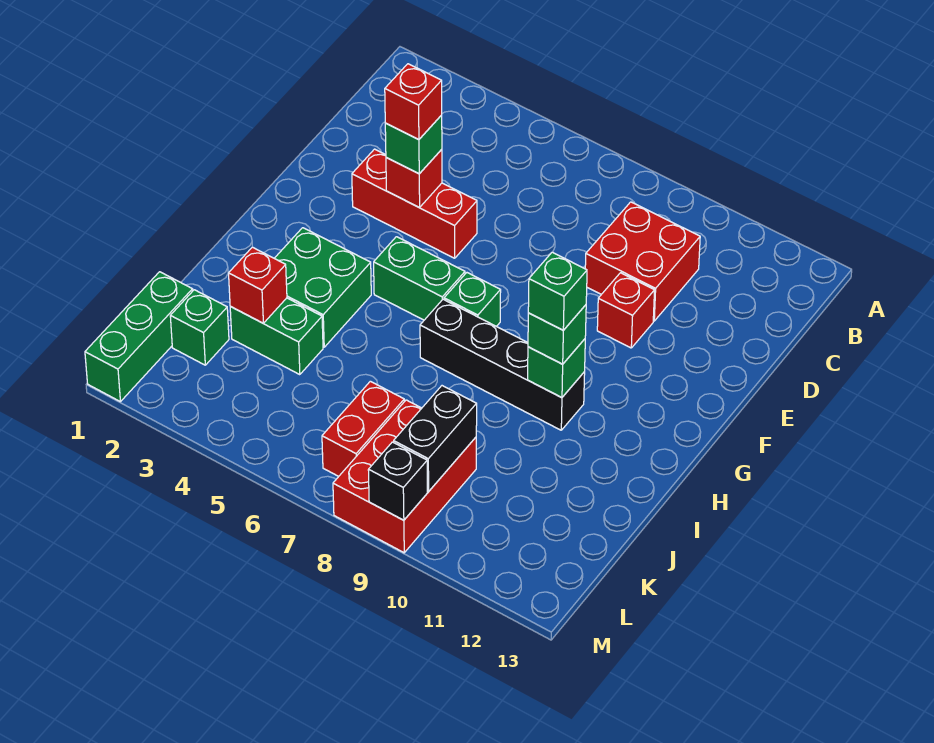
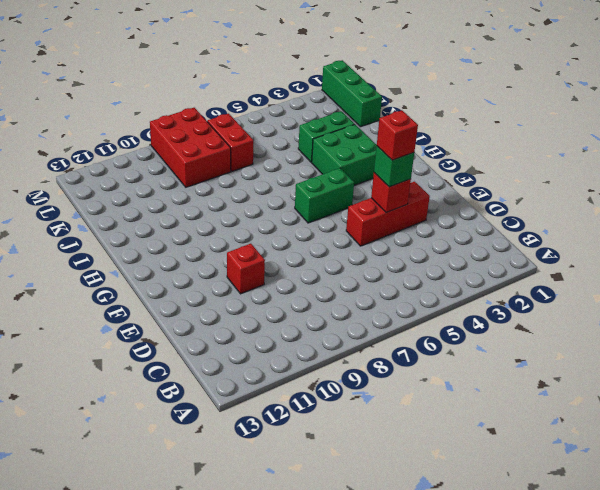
none -> red brick C9:D10 level 1
none -> green brick G7 level 1
none -> black brick H7:H10 level 1

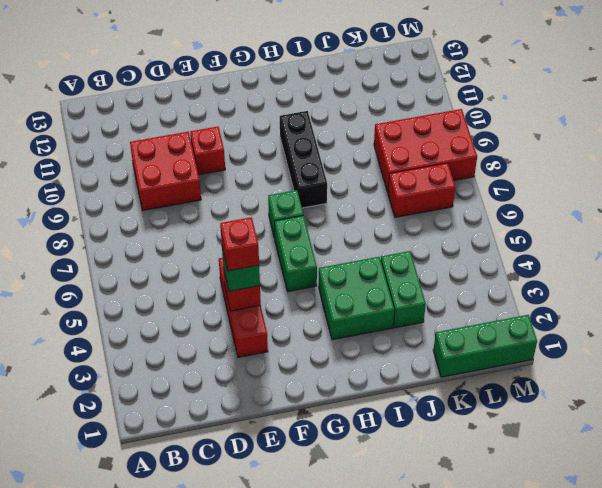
black brick H8:H10 level 1 -> black brick H7:H10 level 1
none -> green brick K2 level 1
none -> green brick H10 level 2
none -> red brick J3 level 2

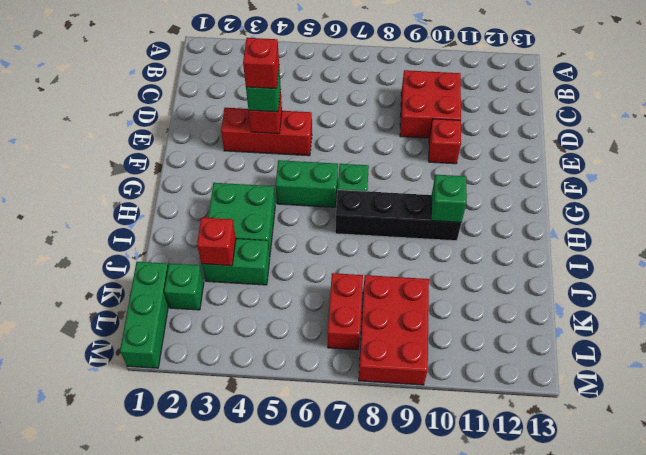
none -> black brick K9:L9 level 2
none -> black brick M9 level 2
none -> green brick H10 level 3

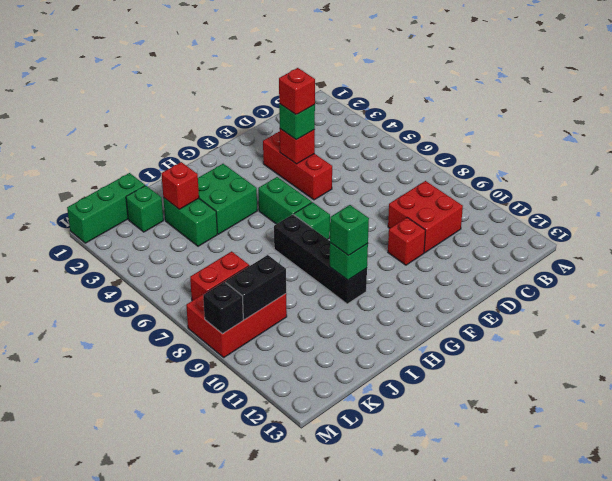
none -> green brick H10 level 4

